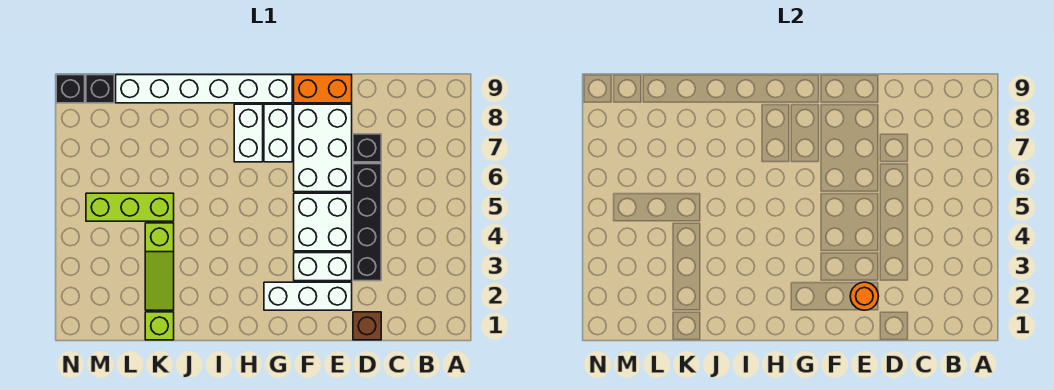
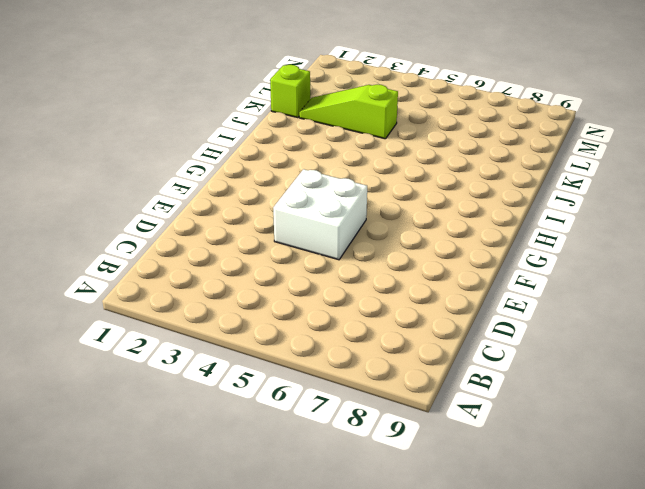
none -> brown brick D1 level 1
none -> black brick D3:D6 level 1
none -> black brick D7 level 1

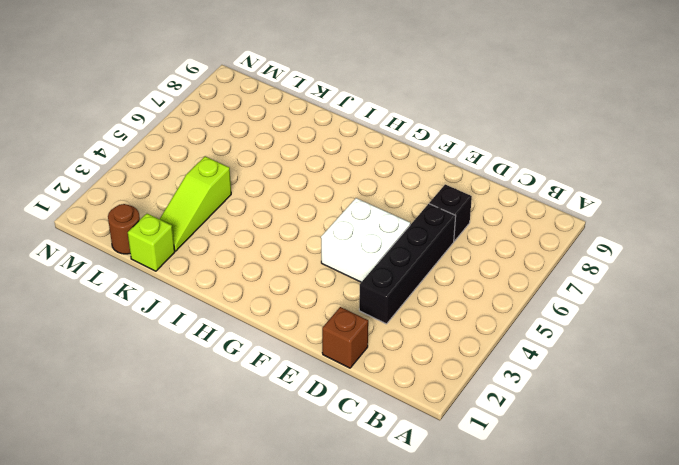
brown round brick L1 level 1 -> none
none -> white brick E2:G2 level 1
none -> white brick E3:F3 level 1
none -> white brick E6:F8 level 1

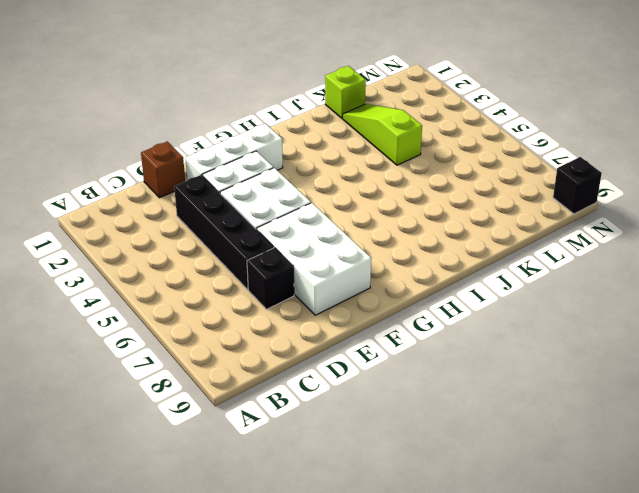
none -> orange brick E9:F9 level 1
none -> white brick G7:G8 level 1
none -> white brick G9:L9 level 1

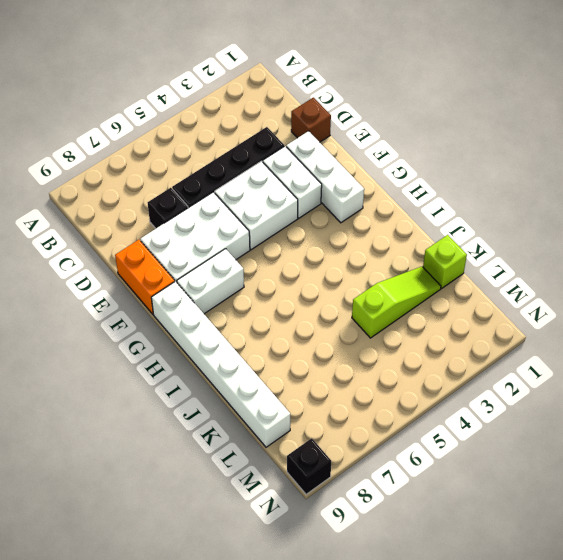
none -> white brick H7:H8 level 1
none -> lime brick K5:M5 level 1
none -> black brick M9 level 1

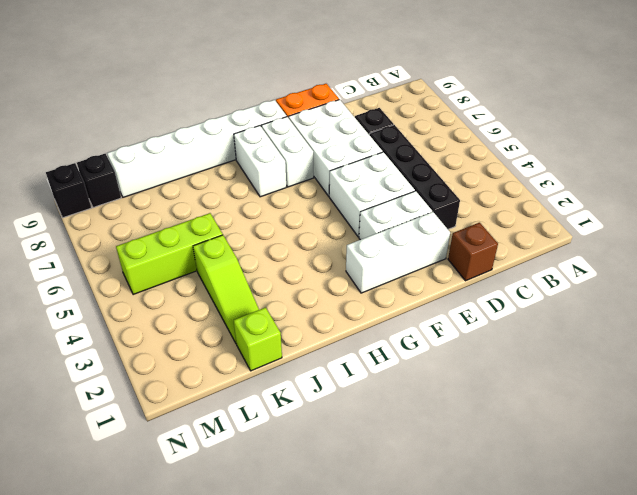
none -> orange round brick E2 level 2

